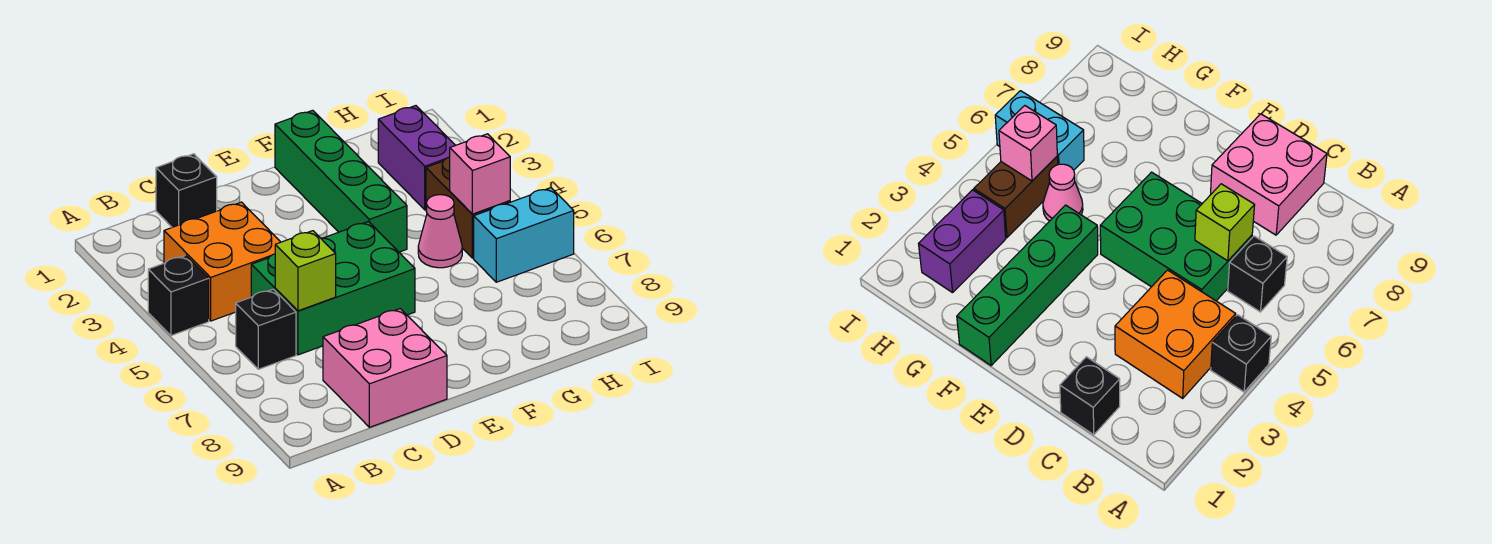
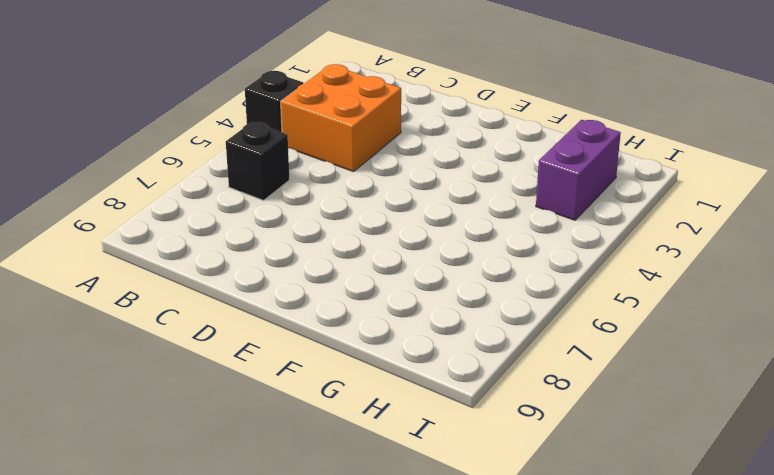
none -> black brick C1 level 1
none -> green brick C5:E6 level 1
none -> pink brick C8:D9 level 1

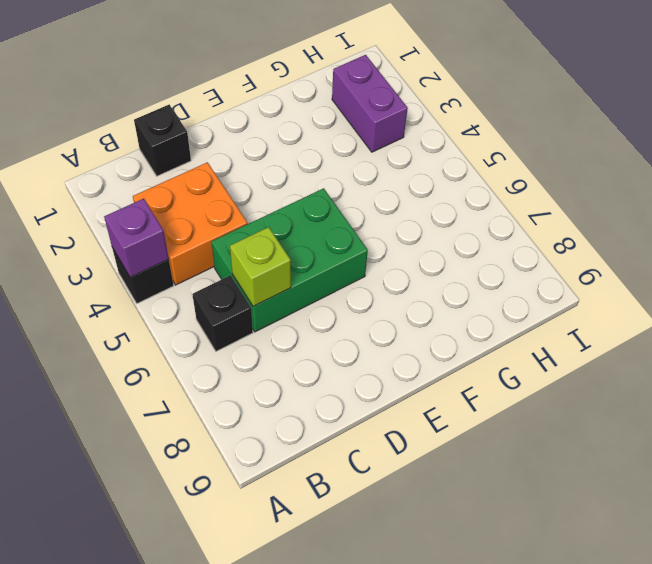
purple brick A4 level 2 -> none
none -> pink brick C8:D9 level 1
none -> green brick F1:F4 level 1
none -> pink cone G5 level 1

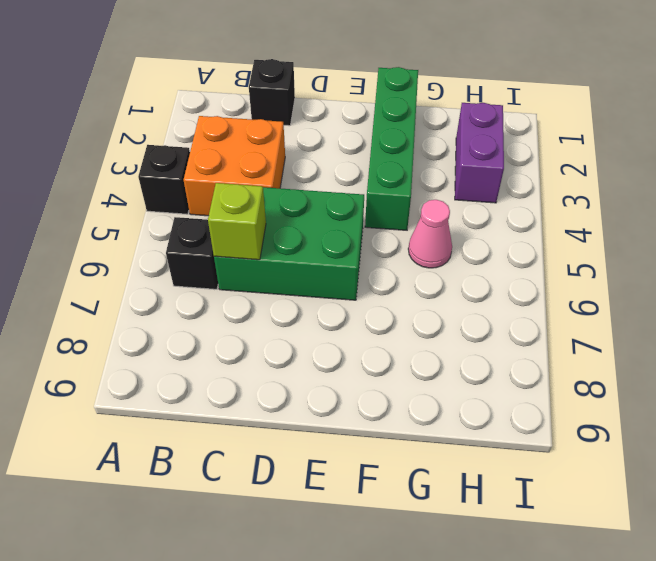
none -> pink brick C8:D9 level 1
none -> brown brick H4:H5 level 1
none -> cyan brick H6:I6 level 1

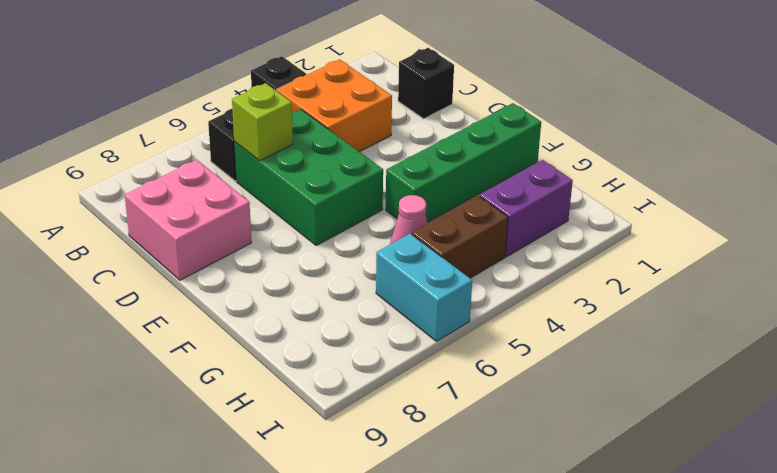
none -> pink brick H5 level 2

